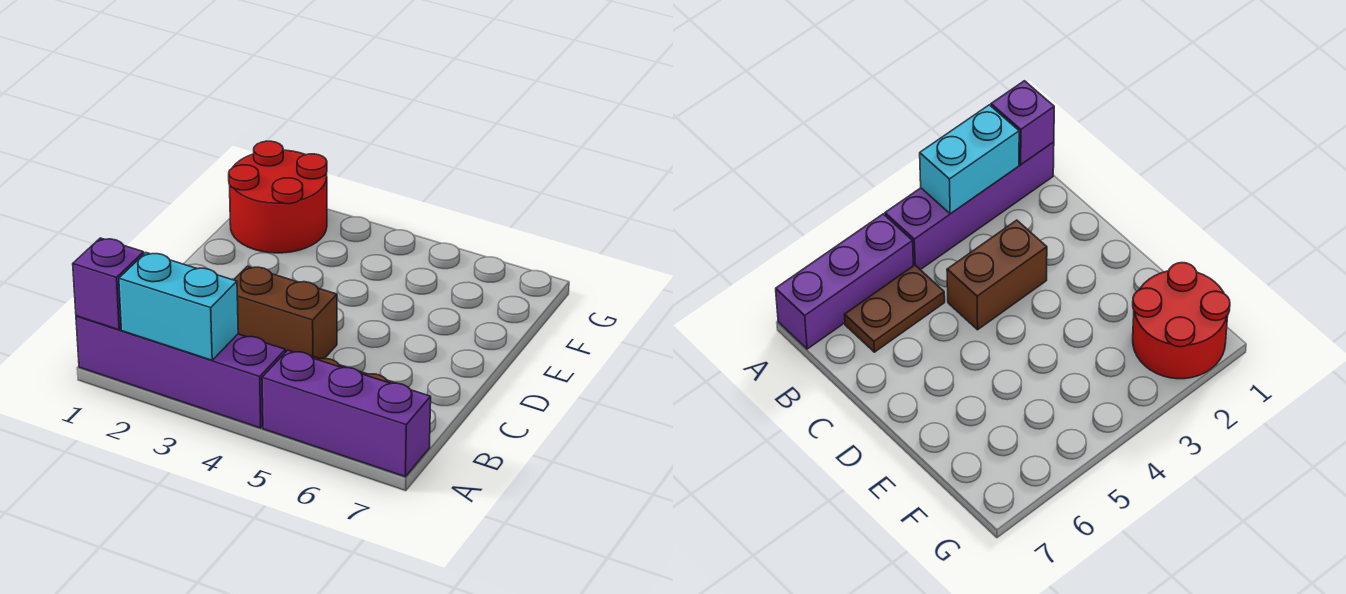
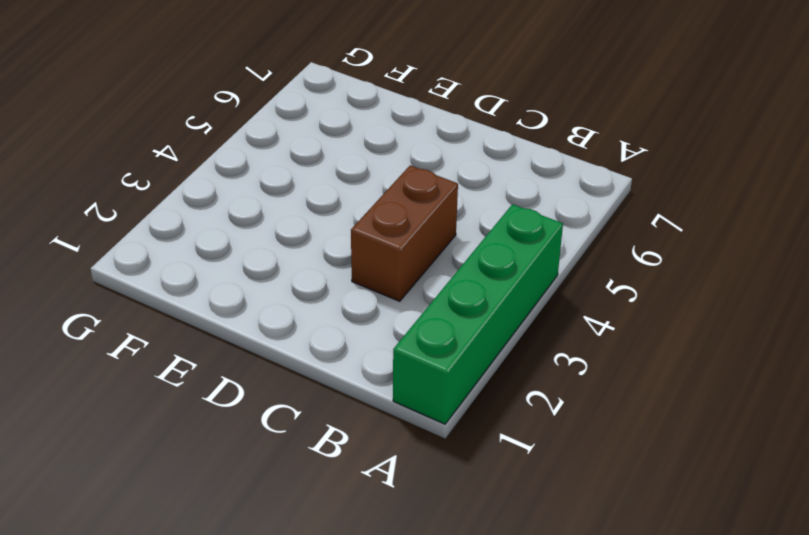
green brick A1:A4 level 1 -> purple brick A1:A4 level 1
none -> purple brick A5:A7 level 1
none -> brown plate B5:B6 level 1

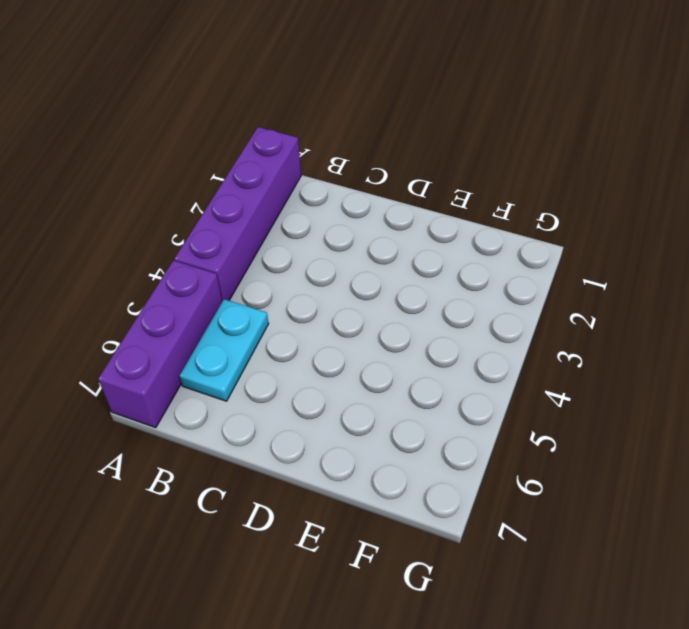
cyan plate B5:B6 level 1 -> brown plate B5:B6 level 1
none -> brown brick C3:C4 level 1
none -> red round brick F1:G2 level 1

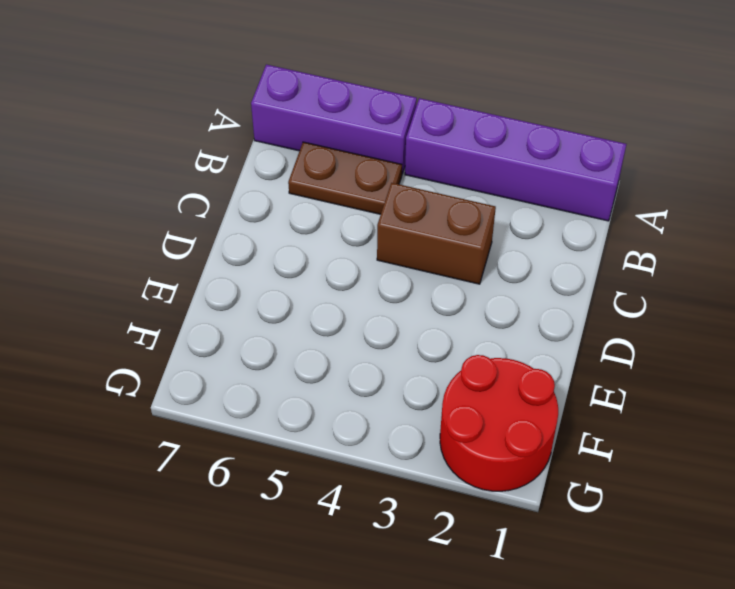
none -> purple brick A1 level 2
none -> cyan brick A2:A3 level 2

